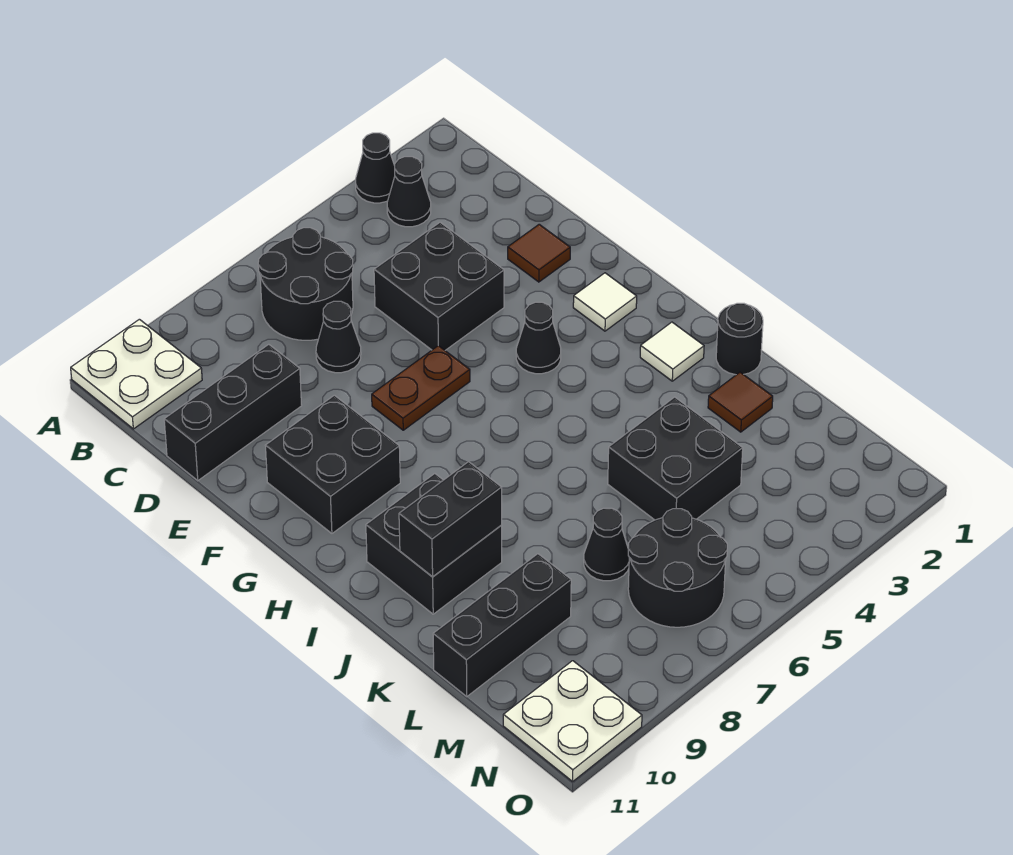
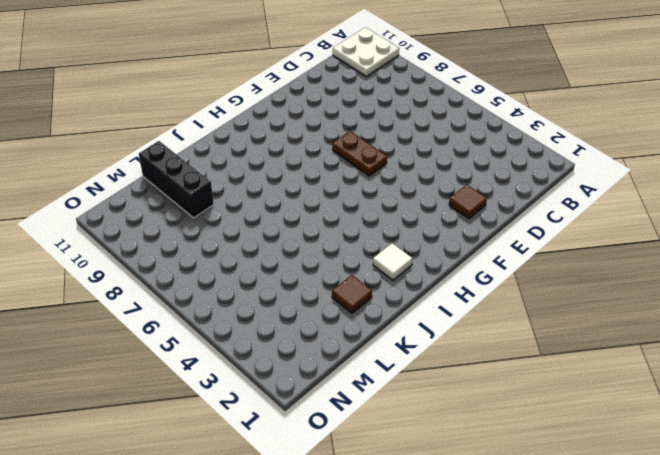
none -> black cone A3 level 1
none -> black cone B3 level 1
none -> black round brick B6:C7 level 1

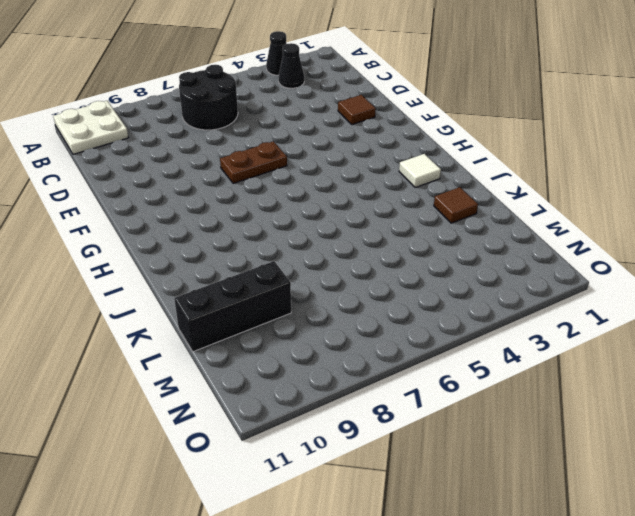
none -> black brick D4:E5 level 1
none -> black cone D7 level 1
none -> black brick D9:D11 level 1

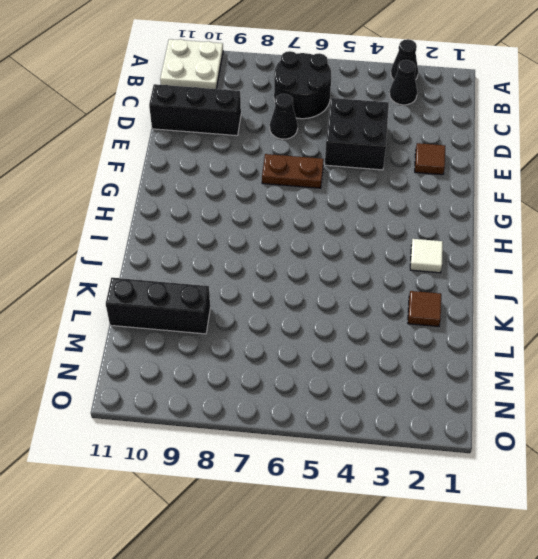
none -> black brick F9:G10 level 1
none -> white tile G2 level 1
none -> black cone G4 level 1

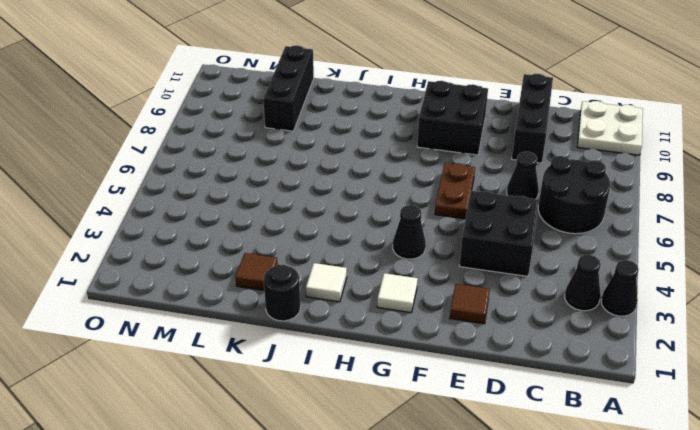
none -> black brick I9:J10 level 1
none -> black brick K4:L5 level 1
none -> black cone L7 level 1

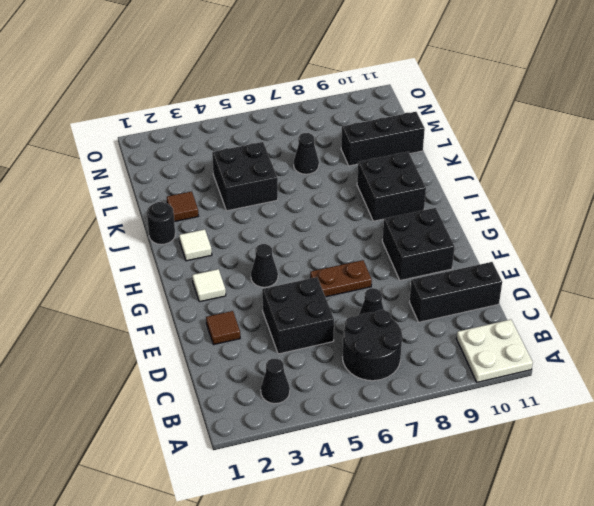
none -> black cone A3 level 1
none -> black round brick M6:N7 level 1
none -> white plate N10:O11 level 1

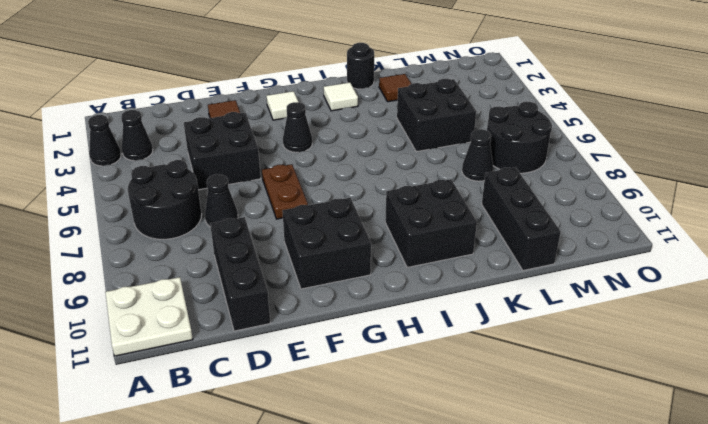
none -> white plate N10:O11 level 1
none -> black brick J9:J10 level 2

